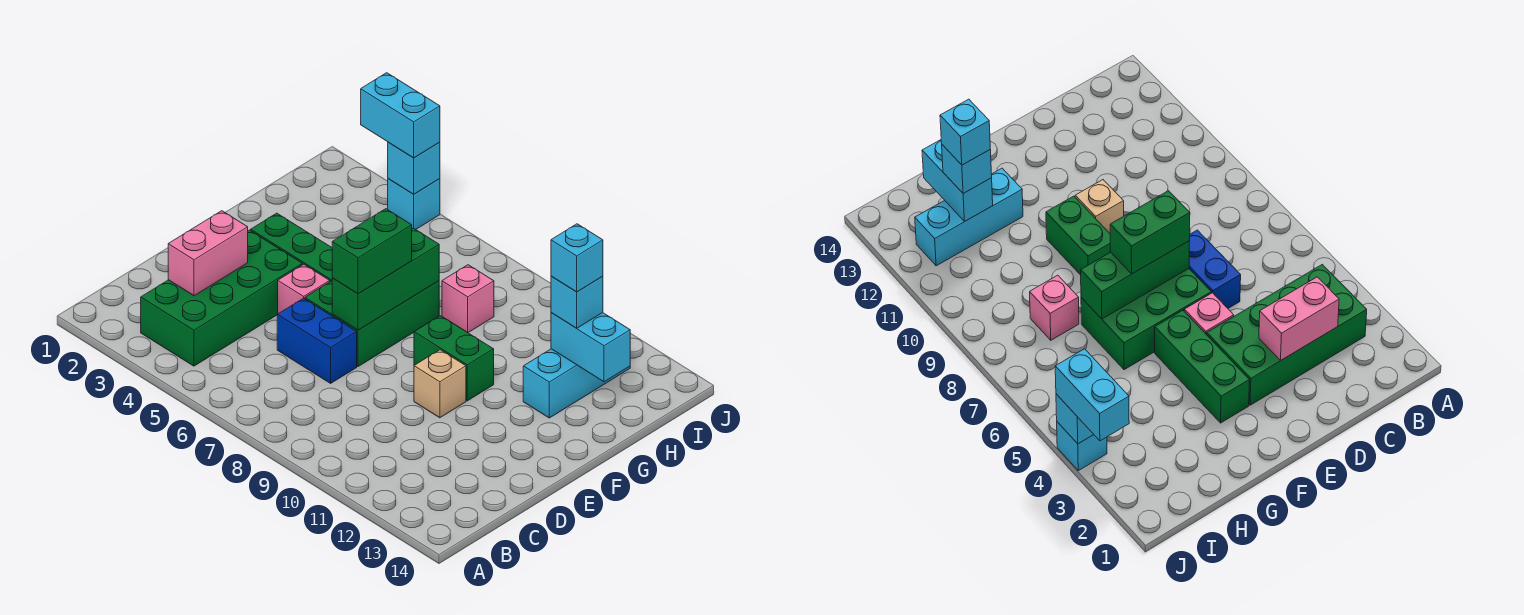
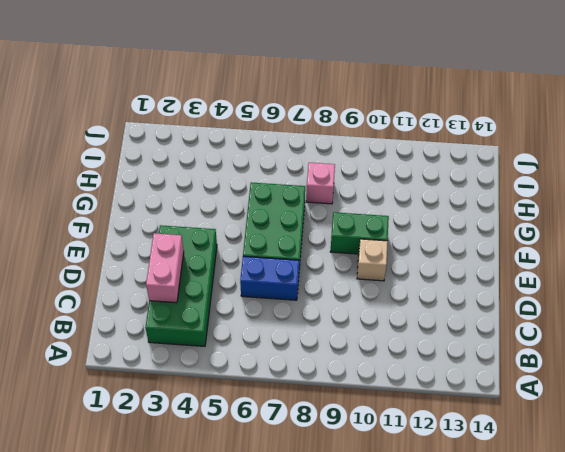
none -> pink brick E5 level 1
none -> green brick F3:F5 level 1
none -> cyan brick G12:I12 level 1

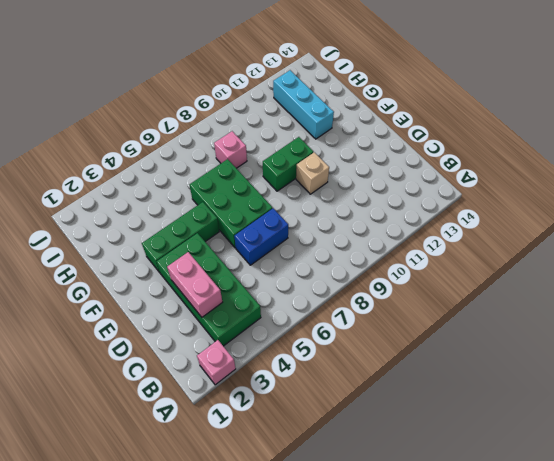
pink brick A2 level 1 -> pink brick E5 level 1
none -> cyan brick J4 level 1
none -> green brick E7:G7 level 2
none -> cyan brick H12:H13 level 2

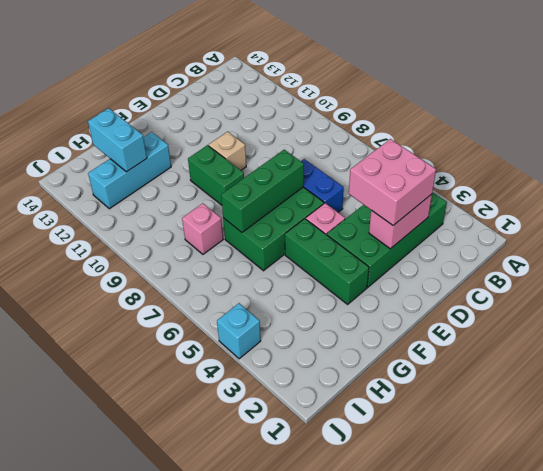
pink brick C3:D4 level 3 -> none
none -> cyan brick J4 level 2
none -> green brick E7:F7 level 3
none -> cyan brick H12 level 3

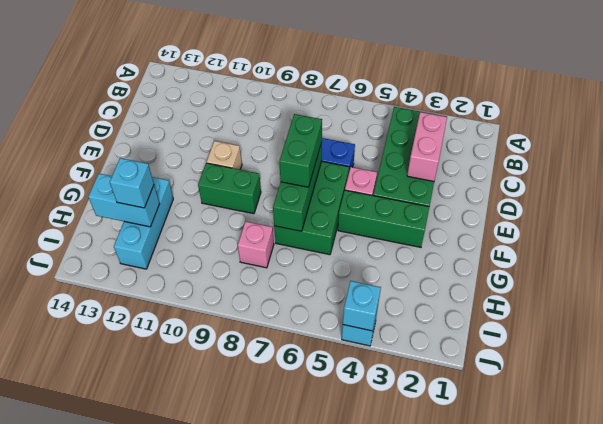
none -> cyan brick J3:J4 level 3
none -> cyan brick H12 level 4

